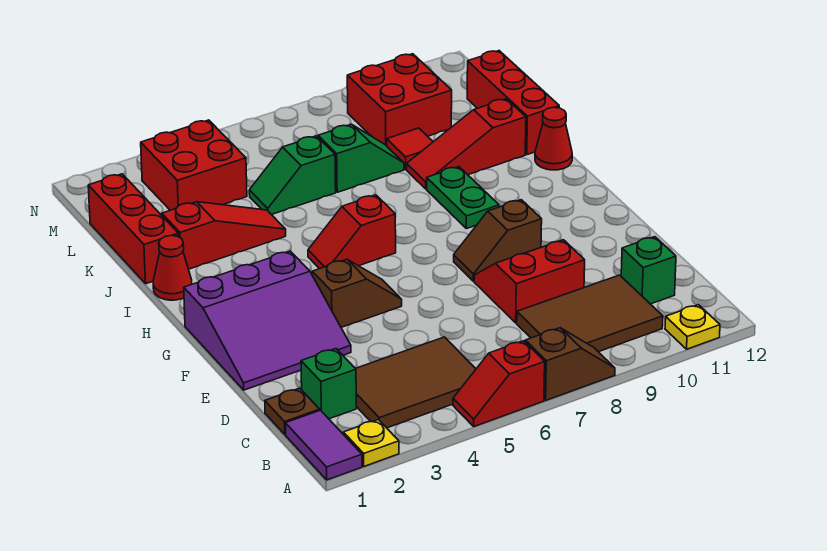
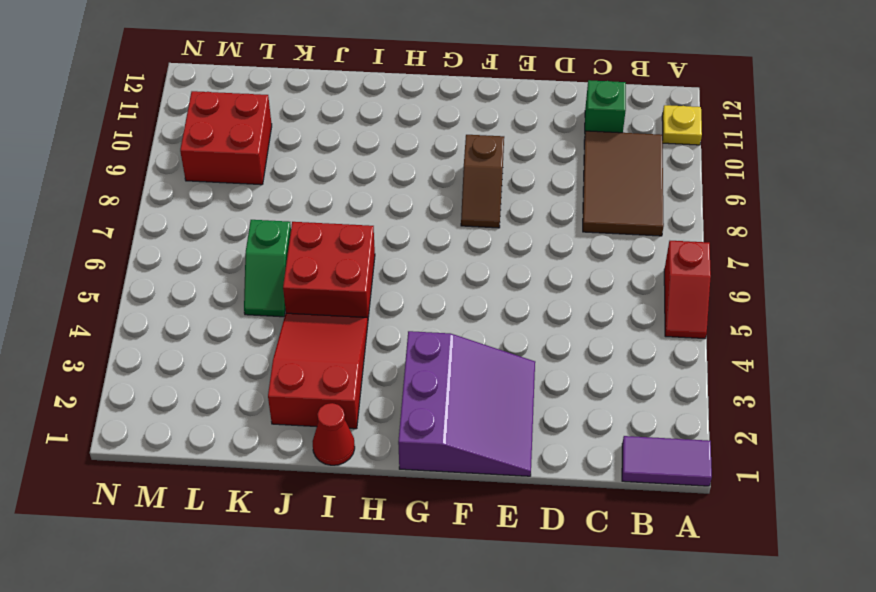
red slope I2:J4 level 1 top 2 -> red slope J2:J4 level 1 top 2
red brick I5:J6 level 1 -> red brick L3:M4 level 1
none -> yellow plate A2 level 1
none -> brown slope A7:A8 level 1 top 7
none -> brown tile B3:C5 level 1

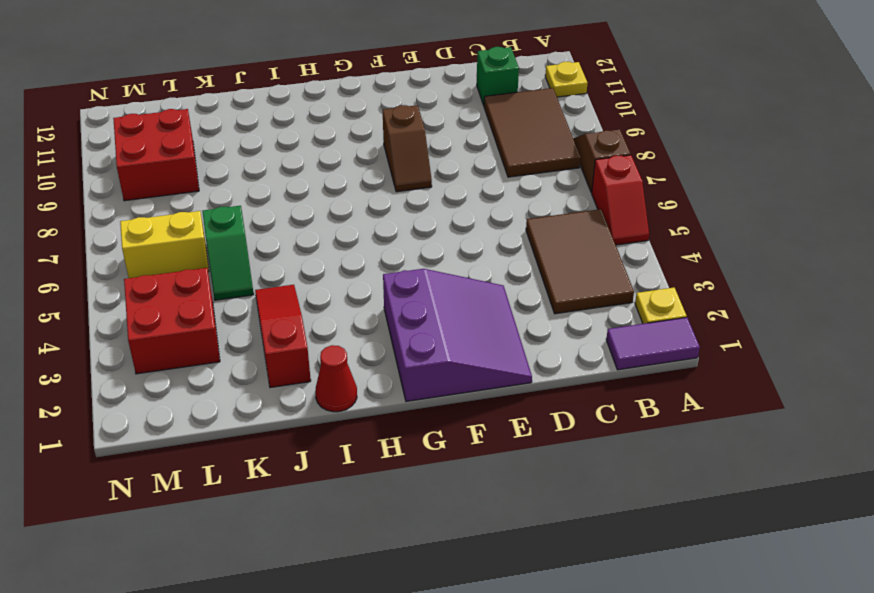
yellow brick L6:M6 level 1 -> none
none -> brown plate C1 level 1
none -> green brick C2 level 1
none -> red slope D8:E9 level 1 top D

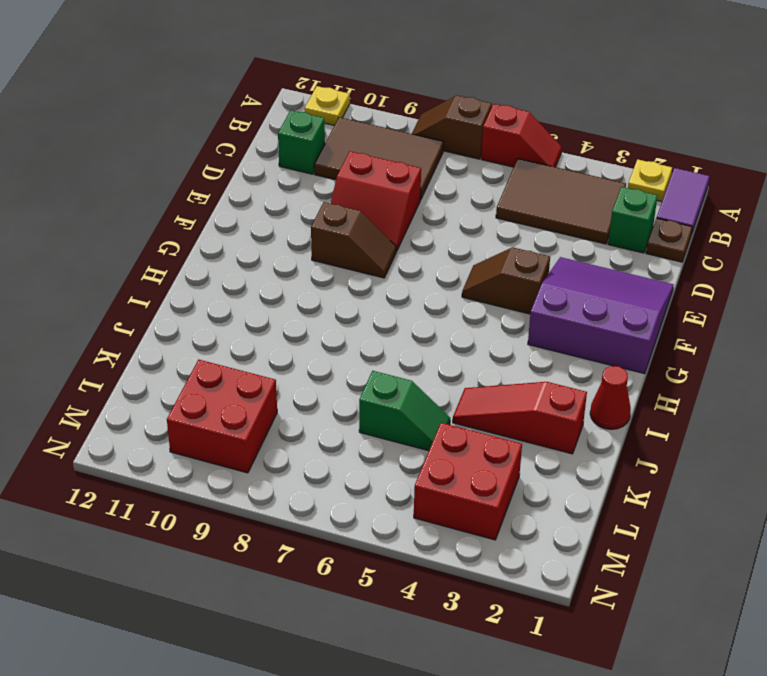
none -> red slope H5:H6 level 1 top 6
none -> green plate H9:I9 level 1
none -> red cone I12 level 1

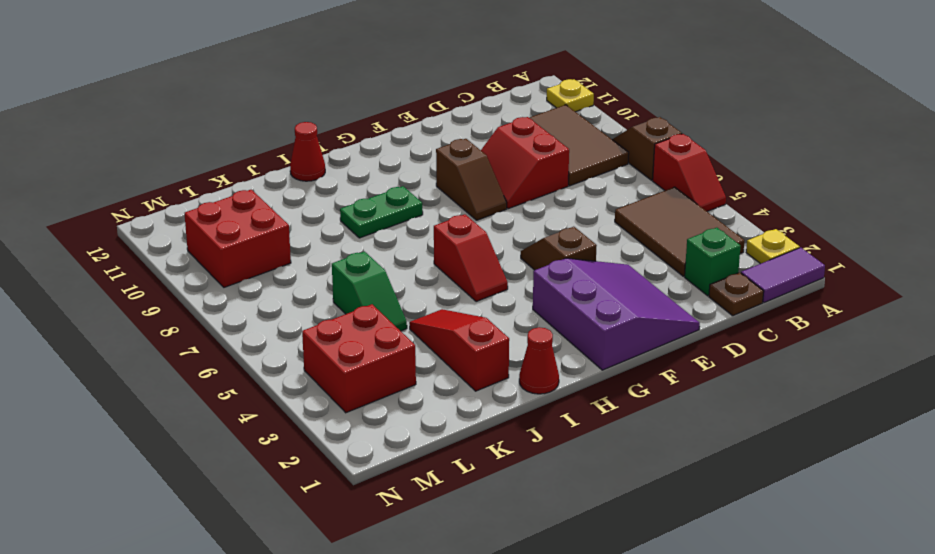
none -> green brick C11 level 1
none -> red brick J1:L1 level 1
none -> red slope J9:J11 level 1 top 11

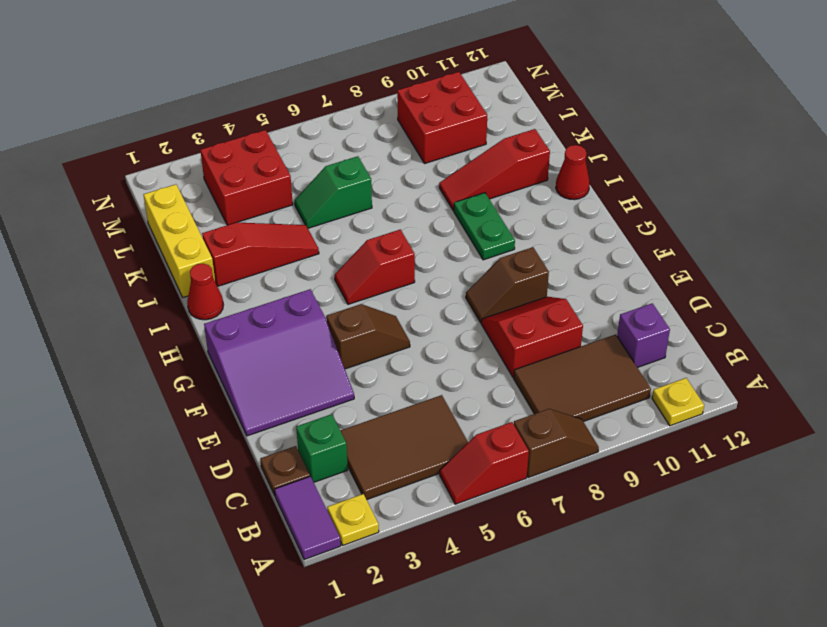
purple brick C11 level 1 -> green brick C11 level 1
yellow brick J1:L1 level 1 -> red brick J1:L1 level 1
none -> red brick J12:L12 level 1
none -> green slope K7:K8 level 1 top 7
none -> red tile K9 level 1

